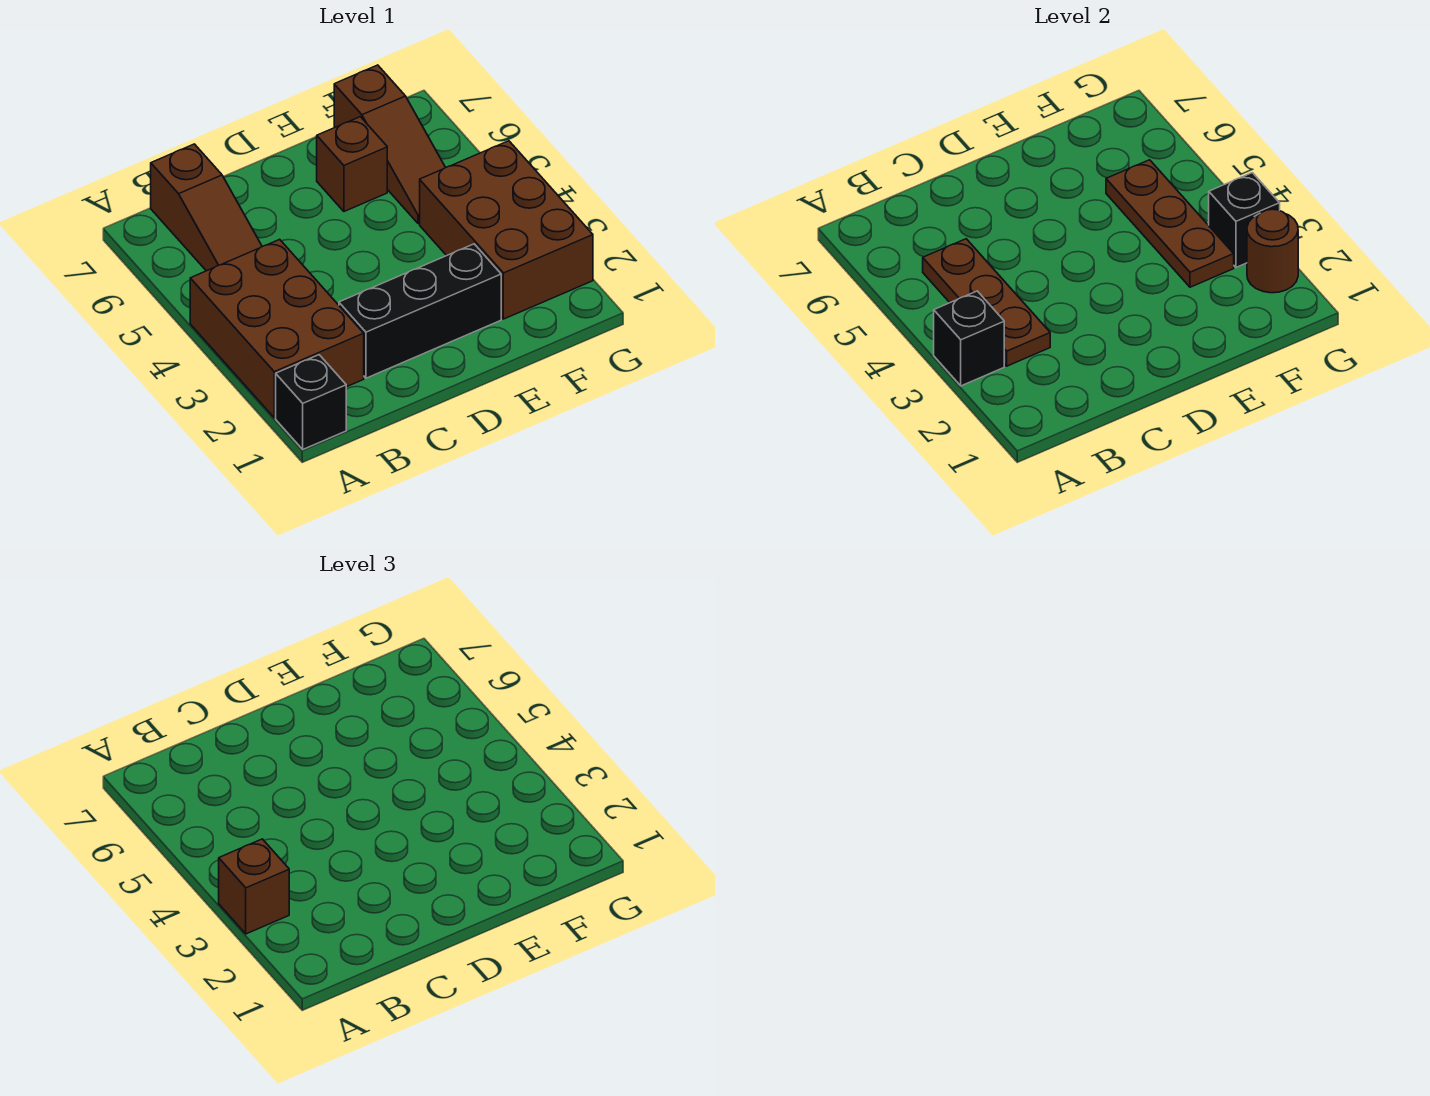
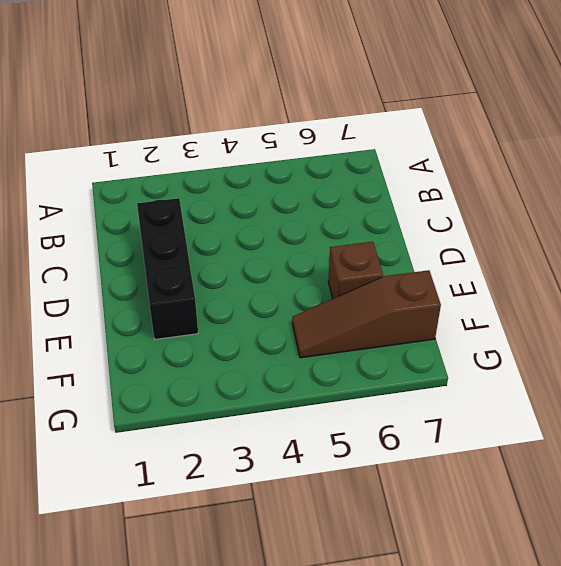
none -> black brick A1 level 1
none -> brown brick A2:B4 level 1
none -> brown slope B5:B7 level 1 top 7

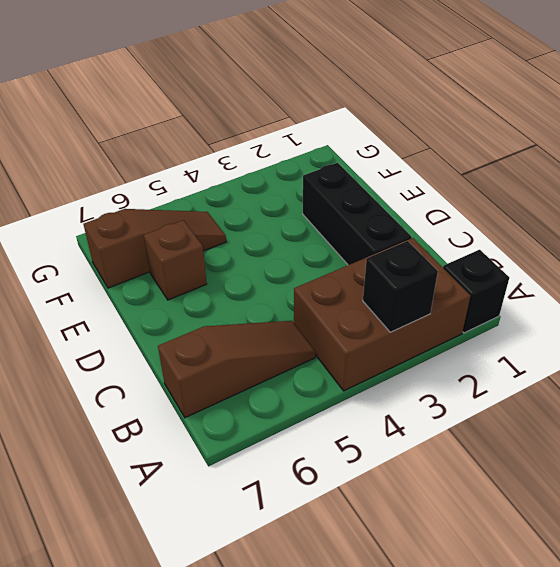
none -> brown brick F2:G4 level 1
none -> brown plate B3:B5 level 2
none -> brown plate F3:F5 level 2

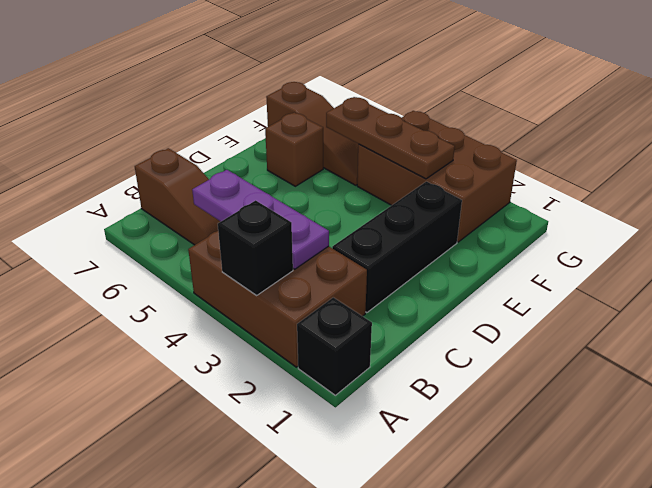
purple plate B3:B5 level 2 -> brown plate B3:B5 level 2
none -> brown round brick G2 level 2
none -> black brick G3 level 2
none -> brown brick A3 level 3

